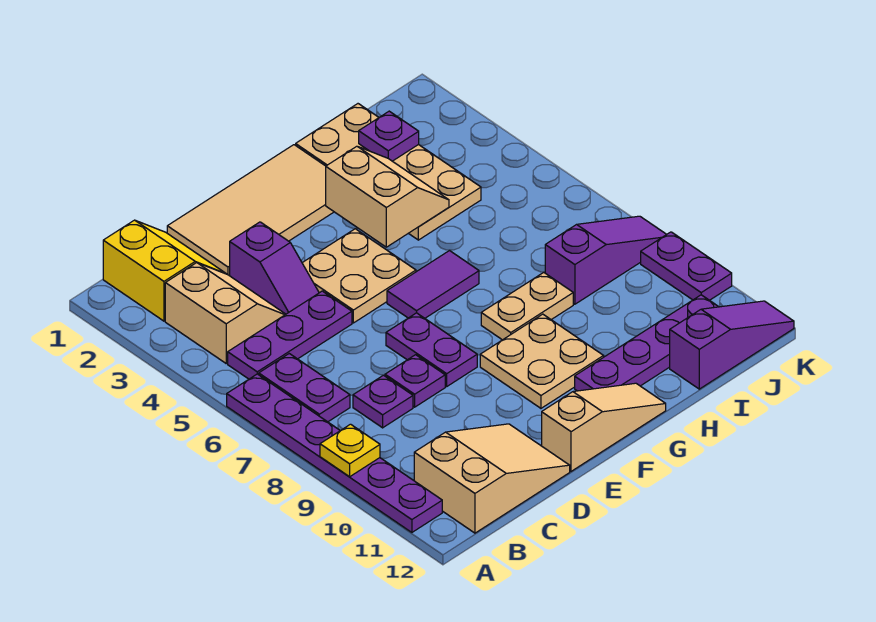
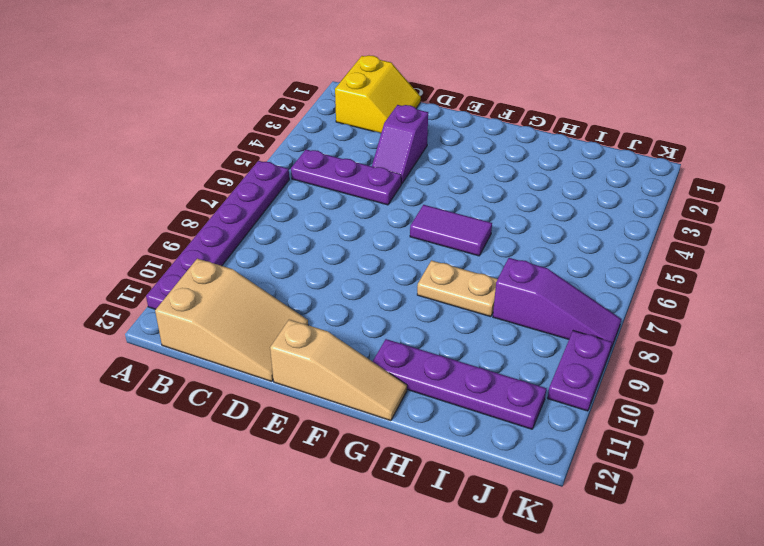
none -> tan slope B3:C4 level 1 top B
none -> purple plate B6:B7 level 1
none -> purple plate C8 level 1

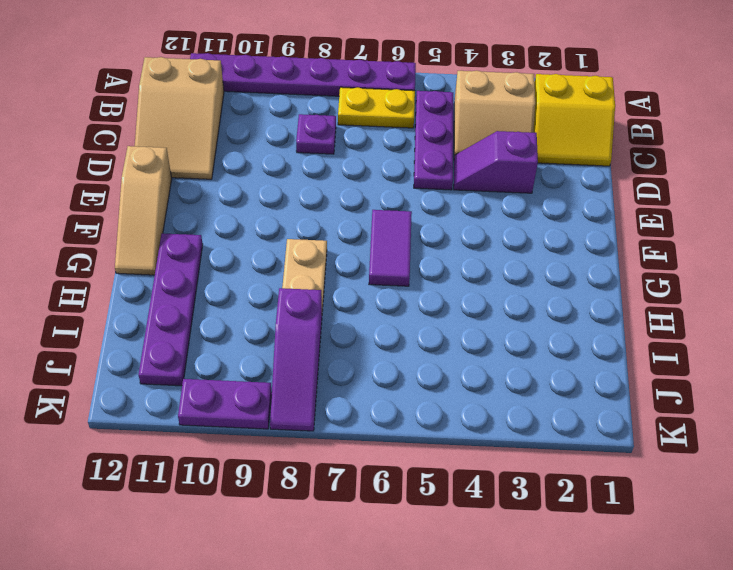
yellow plate B6:B7 level 1 -> purple plate B6:B7 level 1
none -> tan tile D1:G2 level 1
none -> purple plate D8 level 1
none -> tan plate E4:F5 level 1

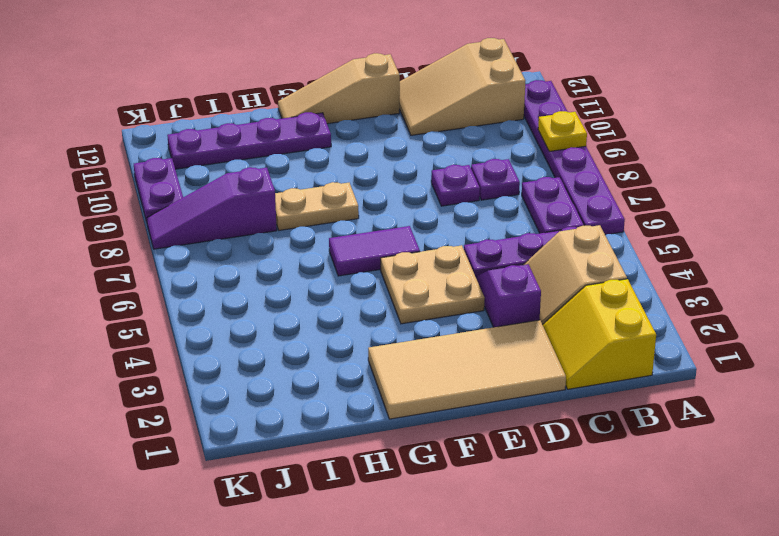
none -> purple plate E7:E8 level 1
none -> tan plate F9:G10 level 1
none -> tan plate H1:I4 level 1

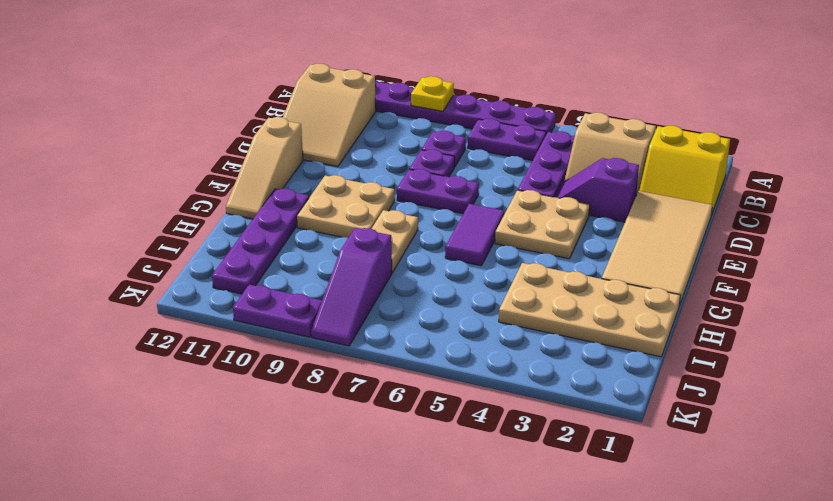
none -> purple slope I12:K12 level 1 top I
none -> tan slope G3:H4 level 2 top G
none -> purple plate I2 level 2

